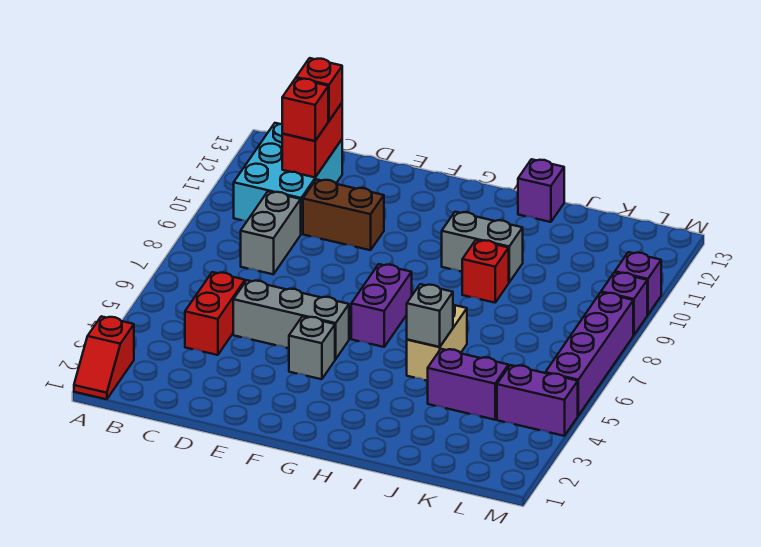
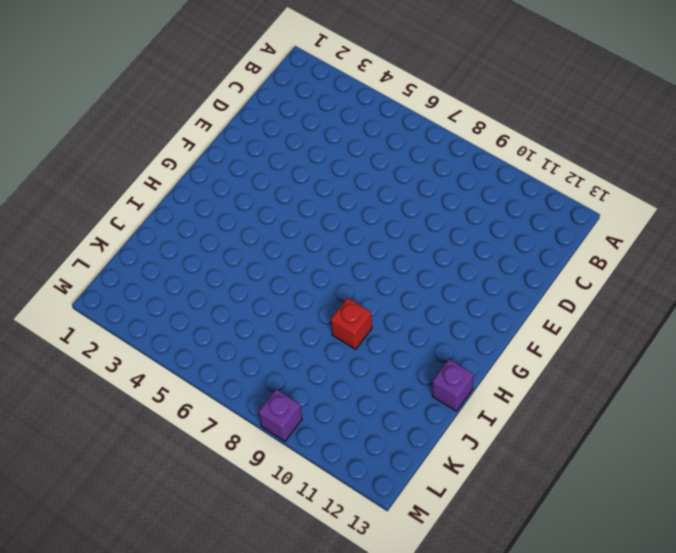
none -> red slope A1:A2 level 1 top 2
none -> cyan brick B10:C12 level 1
none -> red brick C4:C5 level 1

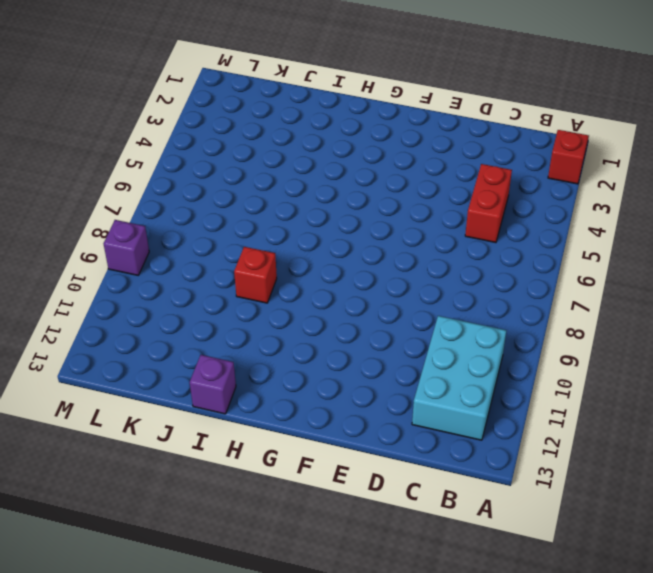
none -> grey brick C8:C9 level 1
none -> grey brick D5:F5 level 1
none -> brown brick D10:E10 level 1

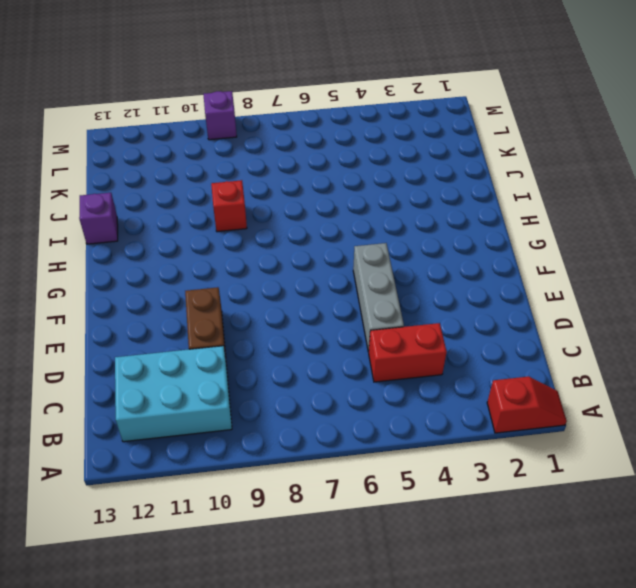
none -> grey brick C8:C9 level 1
none -> grey brick F4 level 1
none -> purple brick G6:G7 level 1

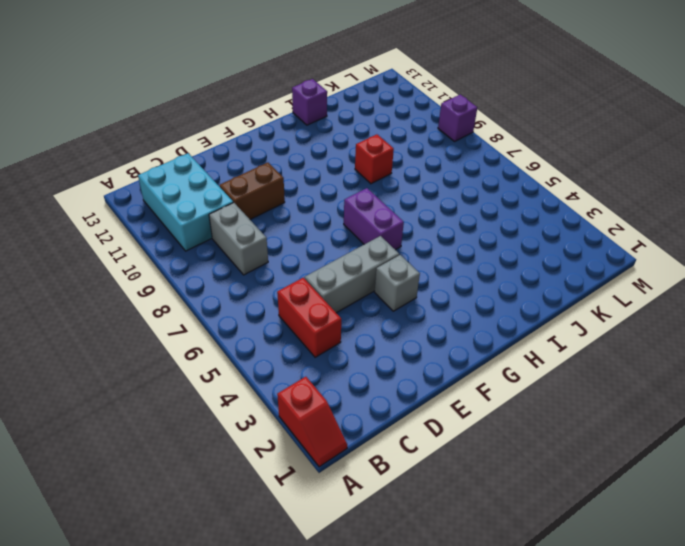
none -> grey brick H10:I10 level 1
none -> tan brick I5:I6 level 1
none -> purple brick J4:K4 level 1

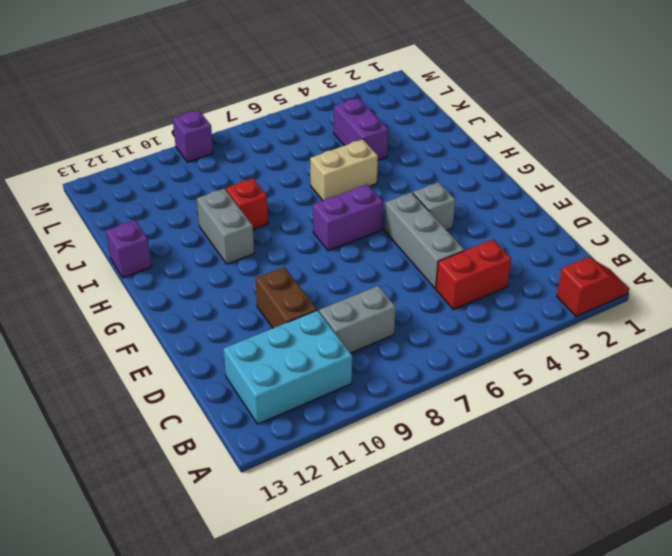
none -> purple brick L4:M4 level 1
none -> purple brick M5:M8 level 1
none -> purple brick M10 level 1

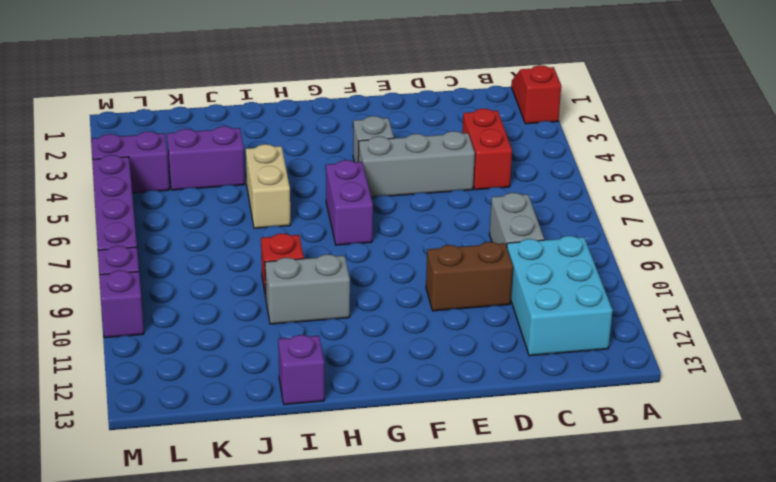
none -> red brick C11:C12 level 2
none -> grey brick I5 level 2
none -> red brick C11 level 3

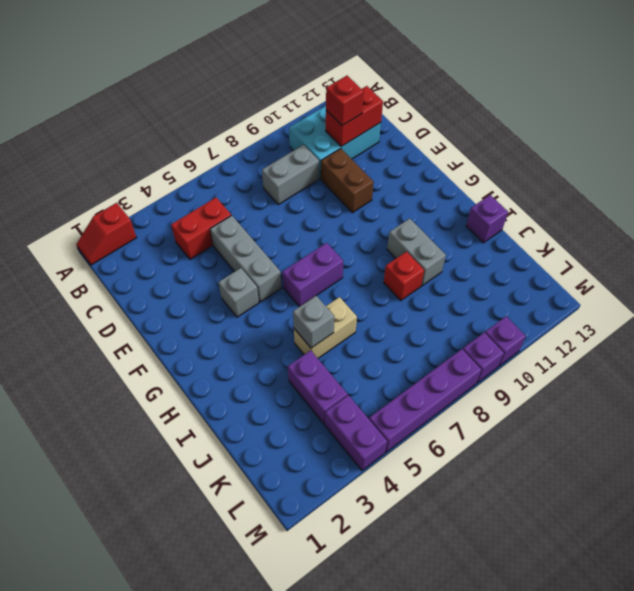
none -> red brick C12 level 3

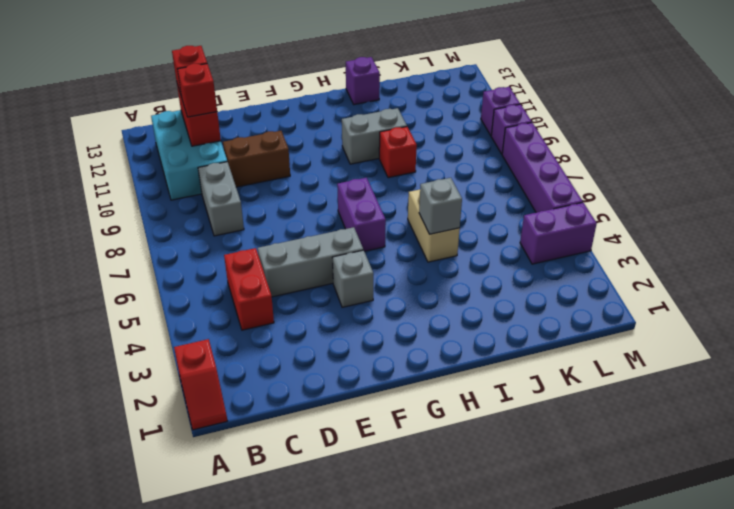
none -> purple brick J4:K4 level 1

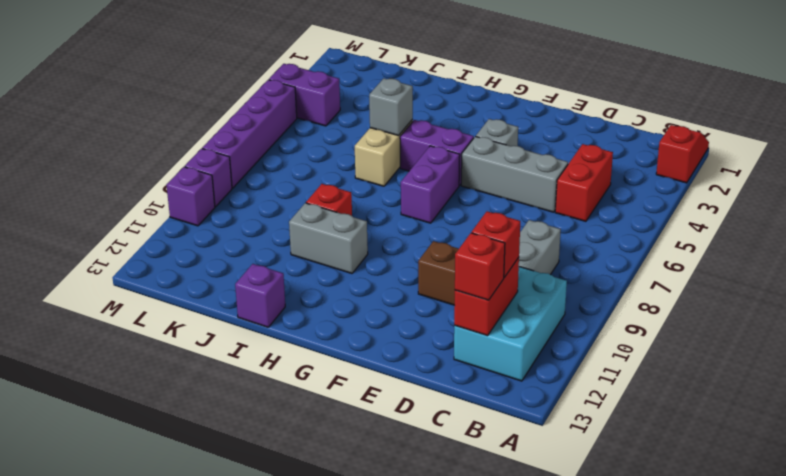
purple brick G5:H5 level 1 -> purple brick J4:K4 level 1

